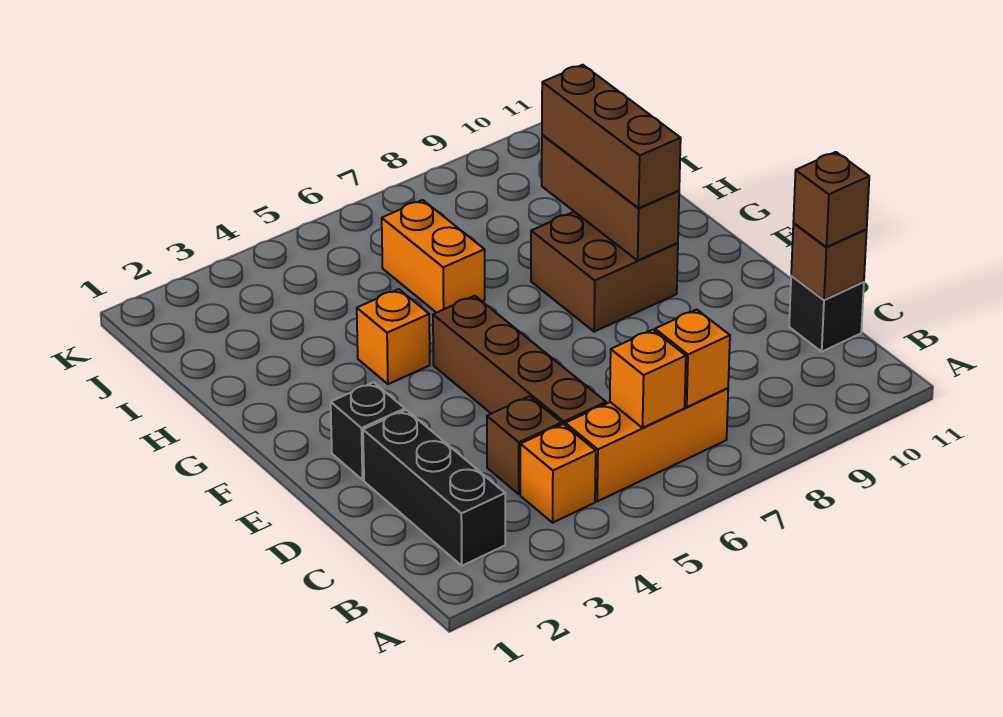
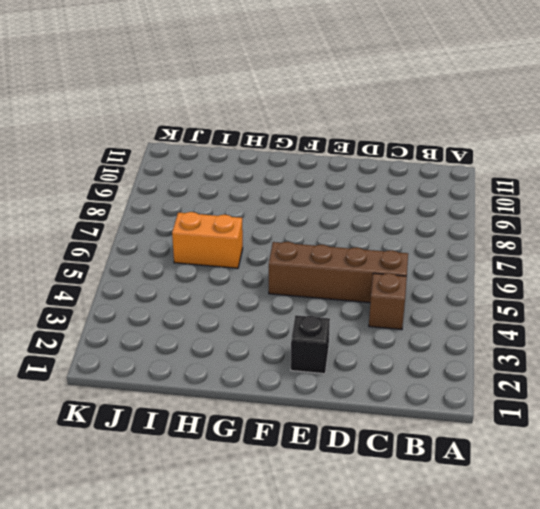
none -> black brick B2:D2 level 1
none -> orange brick B4 level 1
none -> orange brick B5:B7 level 1

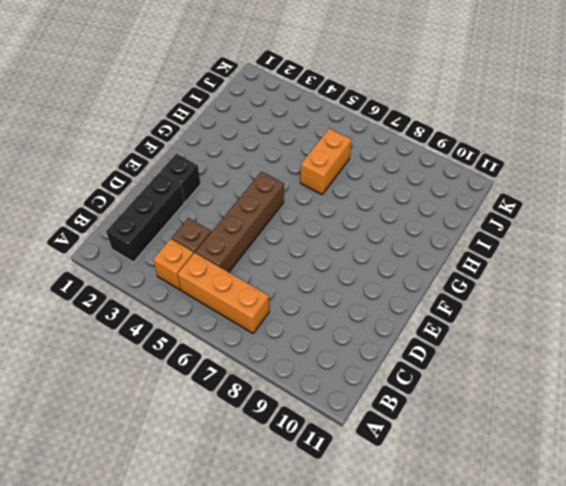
none -> black brick C11 level 1
none -> brown brick F8:G9 level 1
none -> orange brick G4 level 1

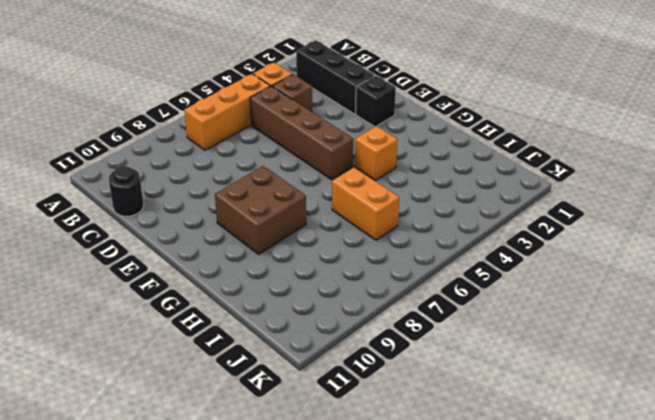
black round brick C11 level 1 -> black brick C11 level 1
none -> orange brick B6 level 2
none -> orange brick B7 level 2
none -> brown brick C11 level 2

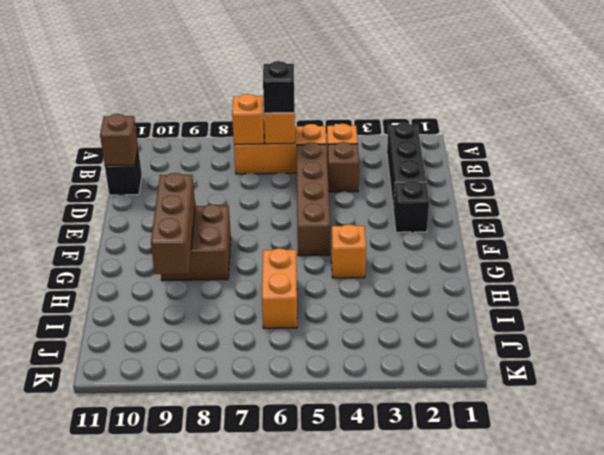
black brick B6 level 3 -> none
none -> brown brick C11 level 3
none -> brown brick F9:H9 level 3

